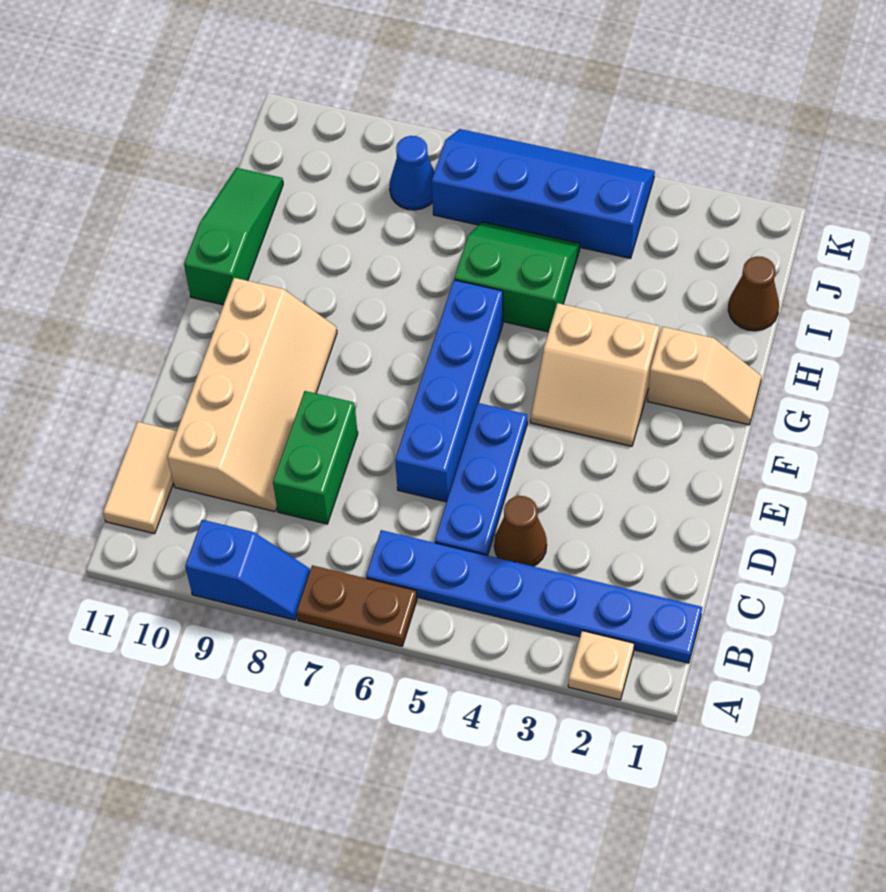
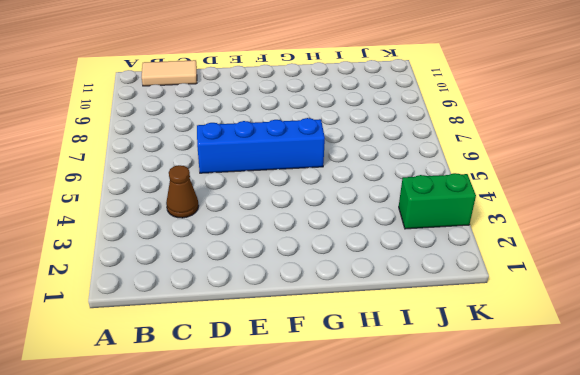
green brick J3:K3 level 1 -> green brick C8:D8 level 1
none -> tan plate A2 level 1
none -> brown plate A6:A7 level 1
none -> blue slope A8:A9 level 1 top 9

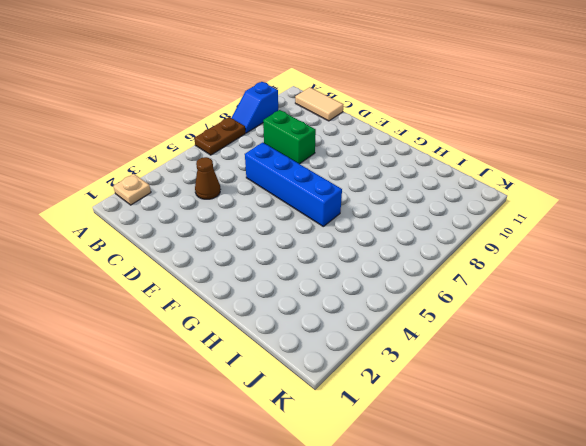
none -> blue plate B1:B6 level 1
none -> blue plate C5:E5 level 1
none -> tan slope C9:F10 level 1 top 10

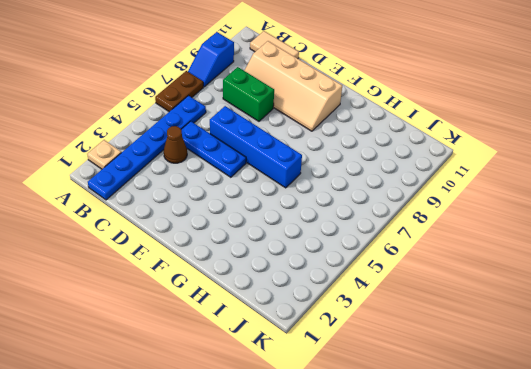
none -> tan slope F3:G4 level 1 top G
none -> tan slope G1:G2 level 1 top 2
none -> green slope G11:I11 level 1 top G

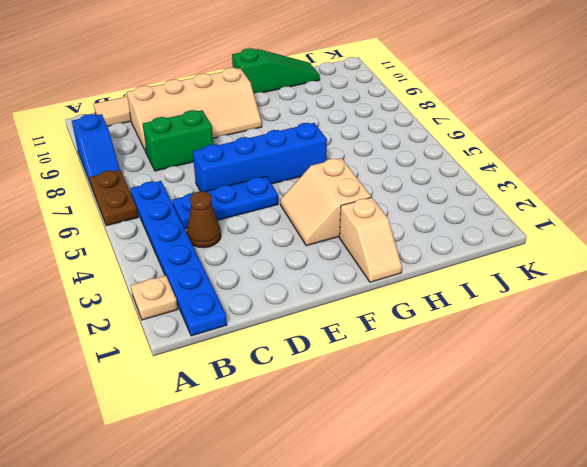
none -> green slope H5:I6 level 1 top H
none -> brown cone I1 level 1
none -> blue slope J4:K7 level 1 top J

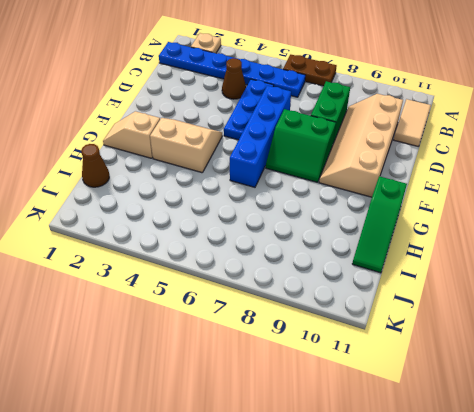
green slope E7:F8 level 1 top E -> green slope H5:I6 level 1 top H
none -> blue slope A8:A9 level 1 top 9
none -> blue slope J4:K7 level 1 top J
none -> blue cone J8 level 1

